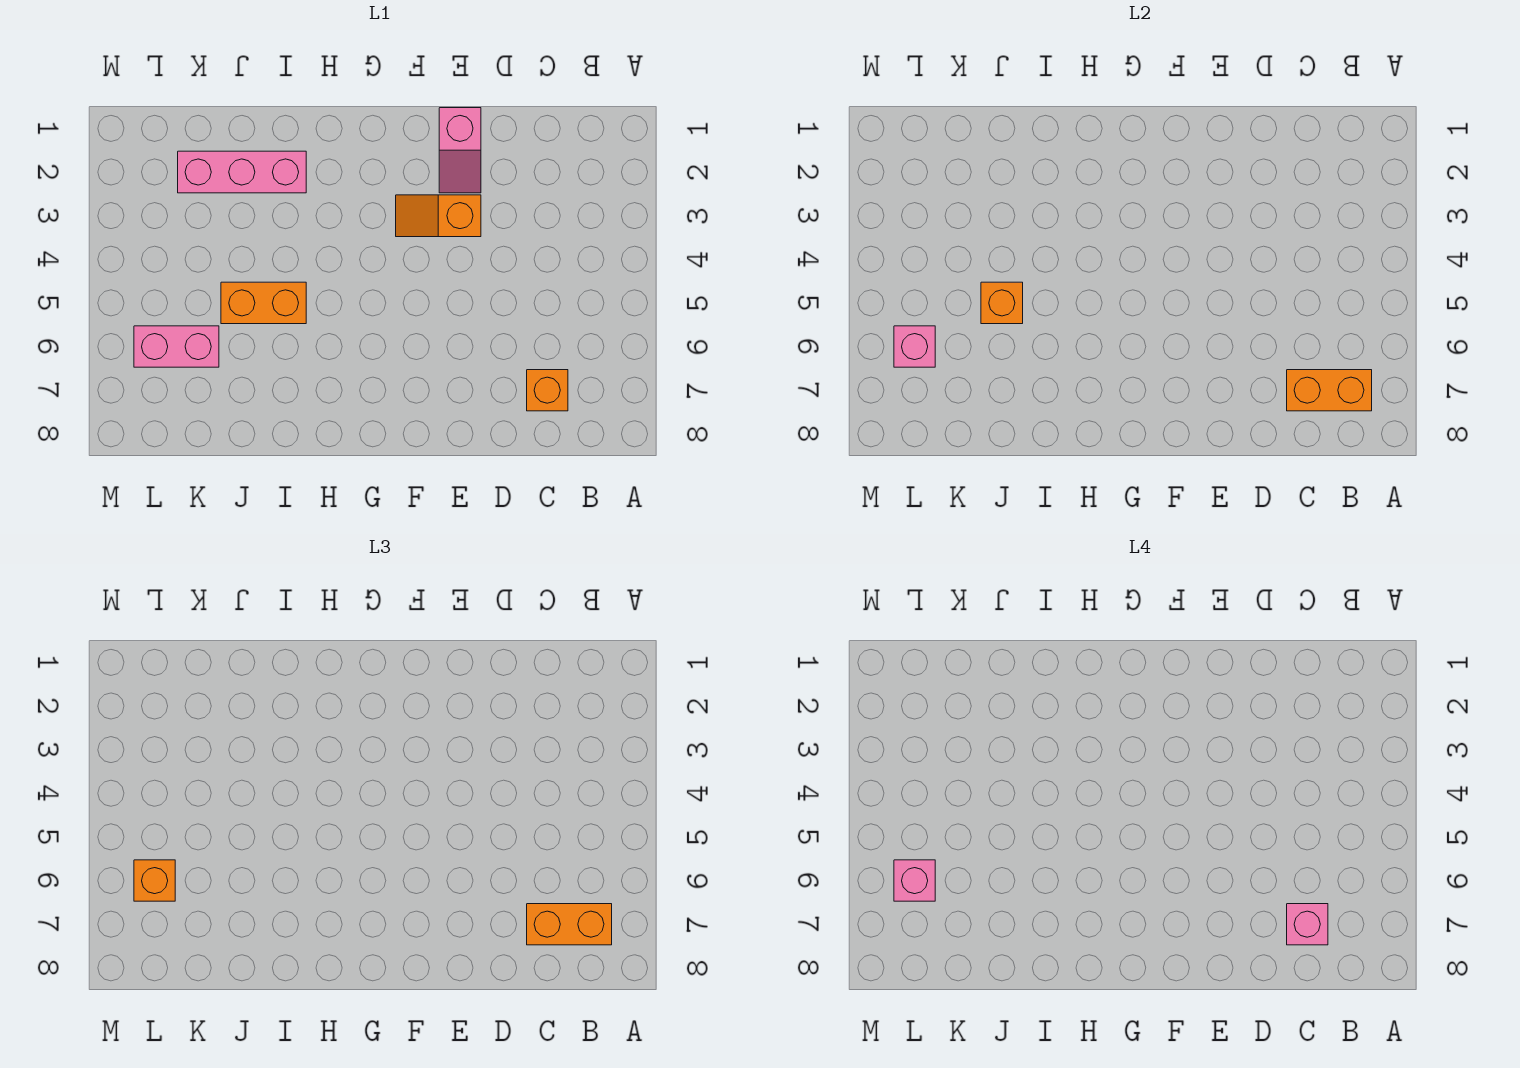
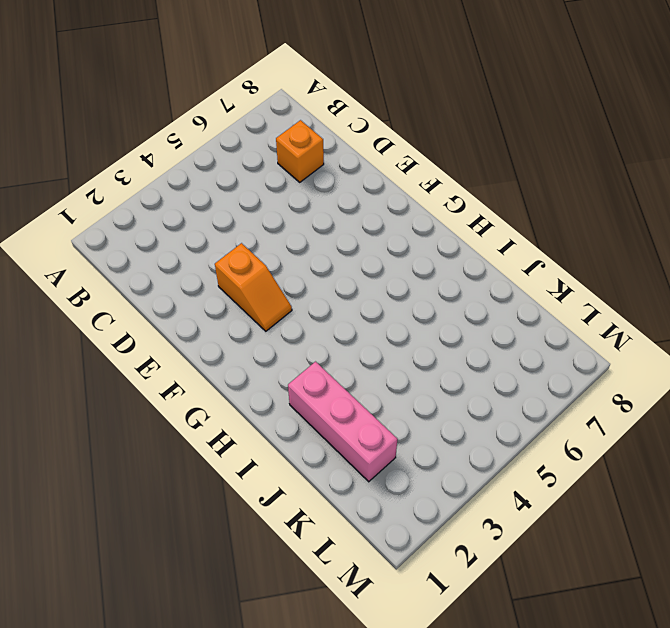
none -> pink slope E1:E2 level 1 top 1
none -> orange brick I5:J5 level 1
none -> pink brick K6:L6 level 1

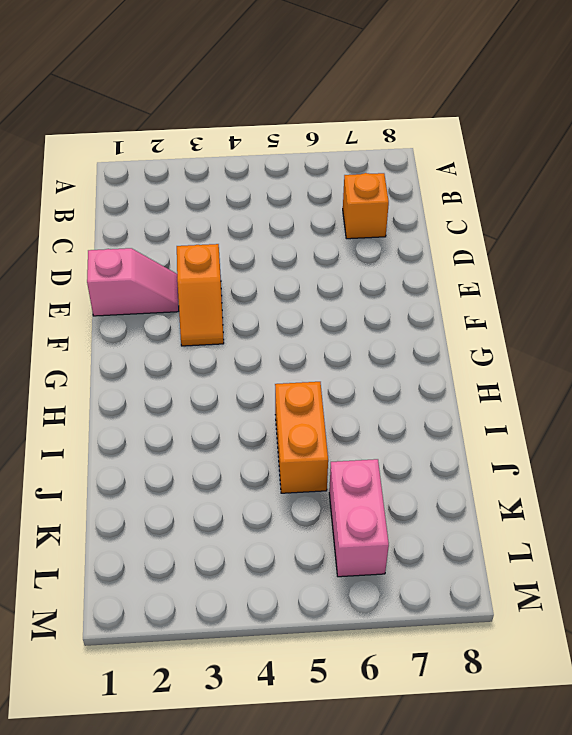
none -> pink brick I2:K2 level 1
none -> orange brick B7:C7 level 2
none -> orange brick J5 level 2

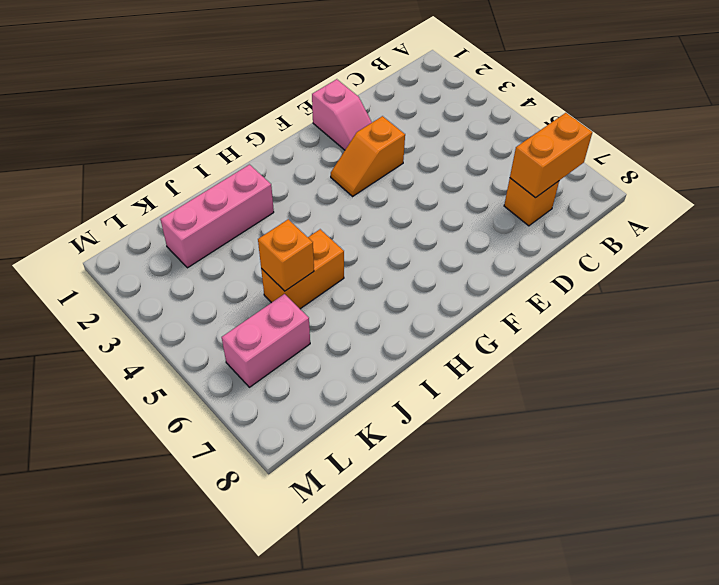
none -> pink brick L6 level 2
none -> orange brick B7:C7 level 3
none -> orange brick L6 level 3

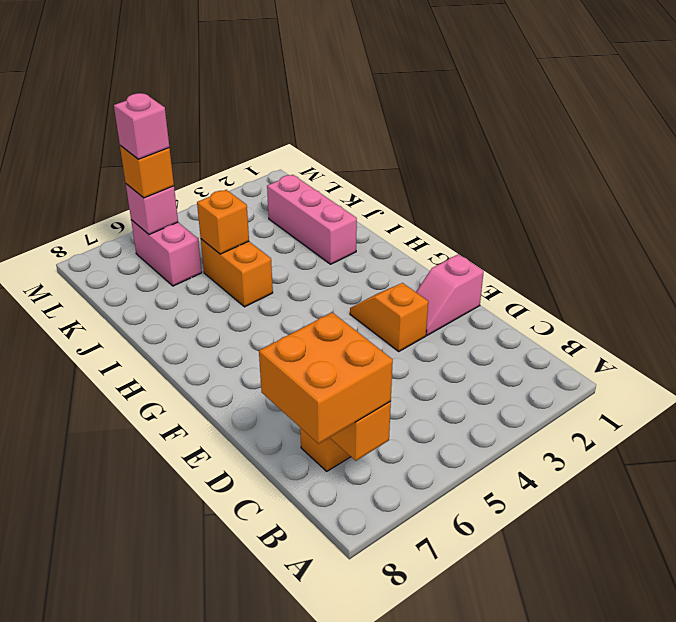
orange brick B7:C8 level 3 -> orange brick B7:C7 level 3
none -> pink brick C7 level 4

